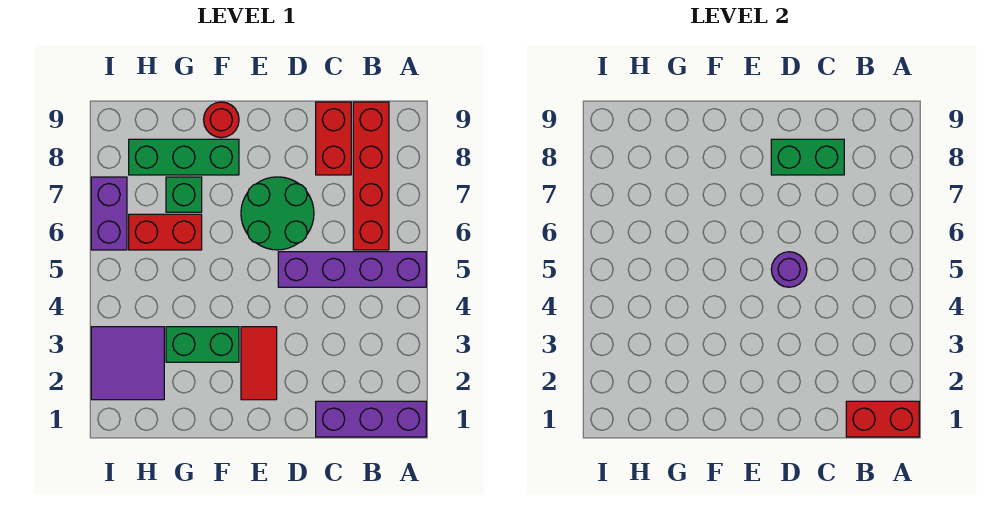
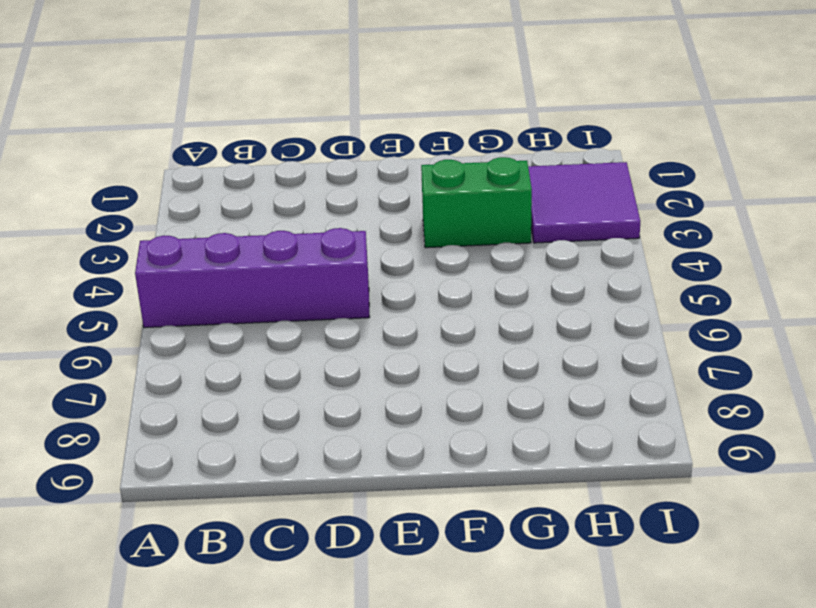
none -> purple brick A1:C1 level 1
none -> red brick B6:B9 level 1
none -> red brick C8:C9 level 1

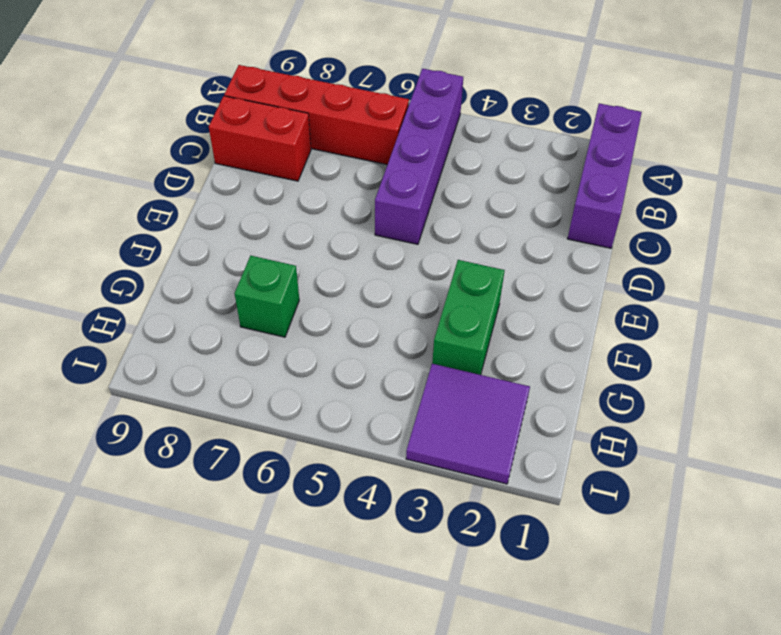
none -> green round brick D6:E7 level 1
none -> red tile E2:E3 level 1
none -> green brick F8:H8 level 1

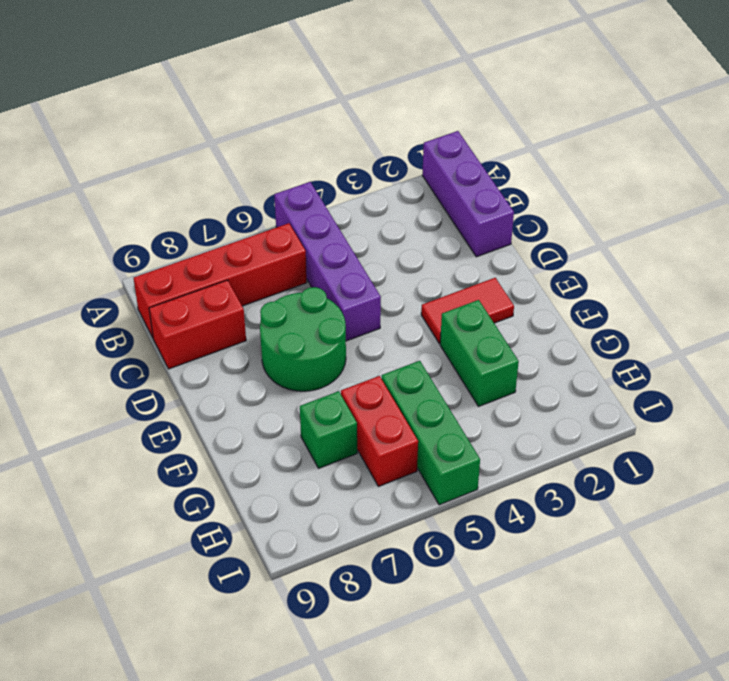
green brick G5:I5 level 1 -> green brick F8:H8 level 1
none -> red round brick F9 level 1
none -> purple tile H2:I3 level 1
none -> purple brick I6:I7 level 1

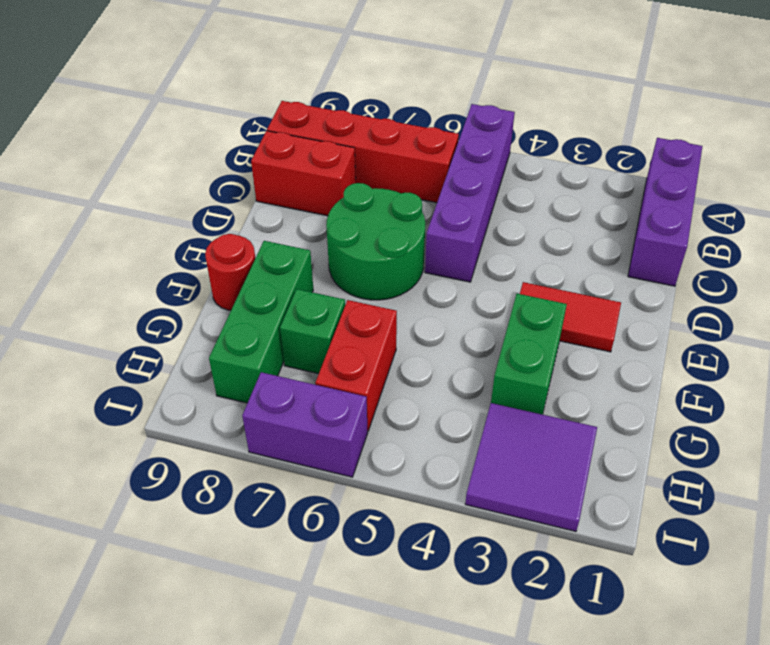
none -> red brick A1:B1 level 2
none -> green brick C8:D8 level 2
none -> purple round brick D5 level 2

